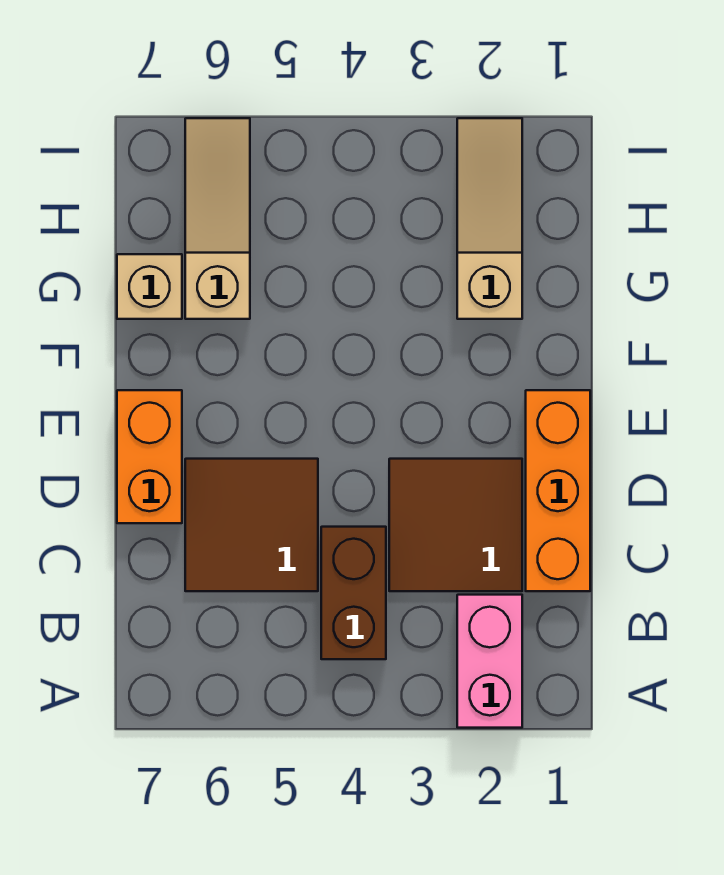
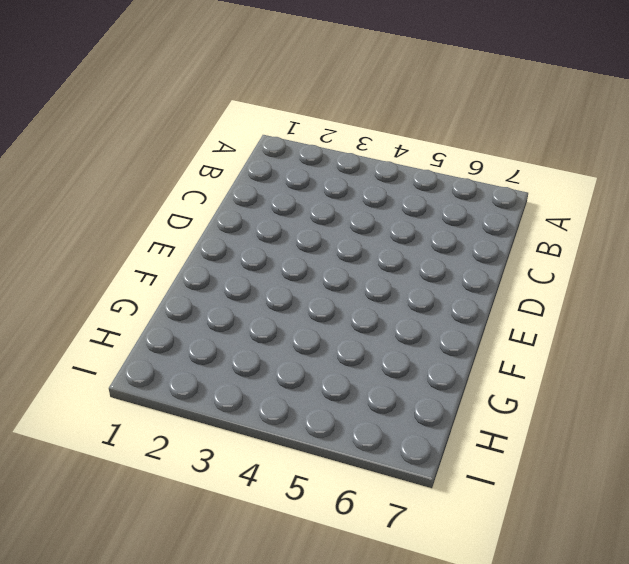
none -> pink brick A2:B2 level 1
none -> brown brick B4:C4 level 1

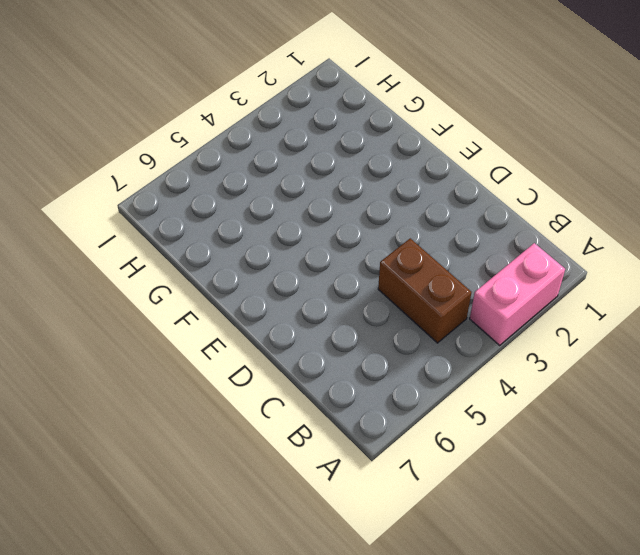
pink brick A2:A3 level 1 -> pink brick A2:B2 level 1
none -> orange brick C1:E1 level 1
none -> brown tile C2:D3 level 1

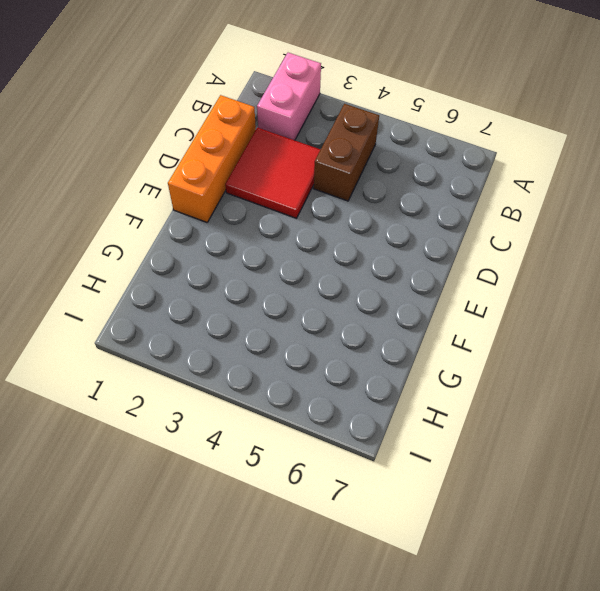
red tile C2:D3 level 1 -> brown tile C2:D3 level 1
none -> brown tile C5:D6 level 1
none -> orange brick D7:E7 level 1

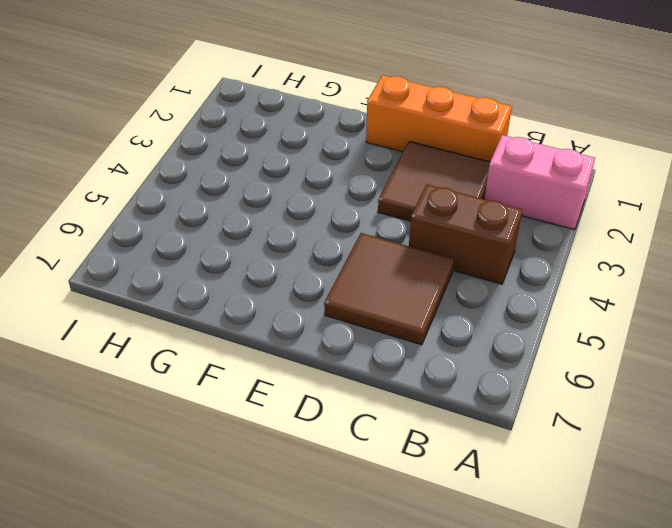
none -> orange brick D7:E7 level 1
none -> tan slope G2:I2 level 1 top G

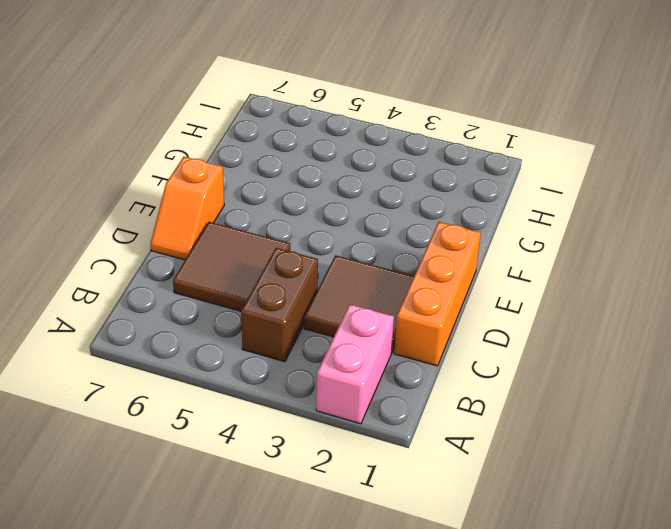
orange slope D7:E7 level 1 top E -> orange brick D7:E7 level 1
none -> tan slope G2:I2 level 1 top G
none -> tan slope G6:I6 level 1 top G

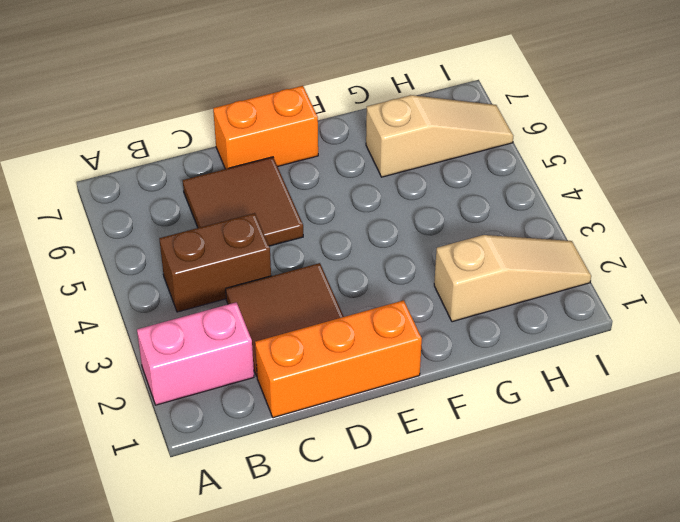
none -> tan brick G7 level 1

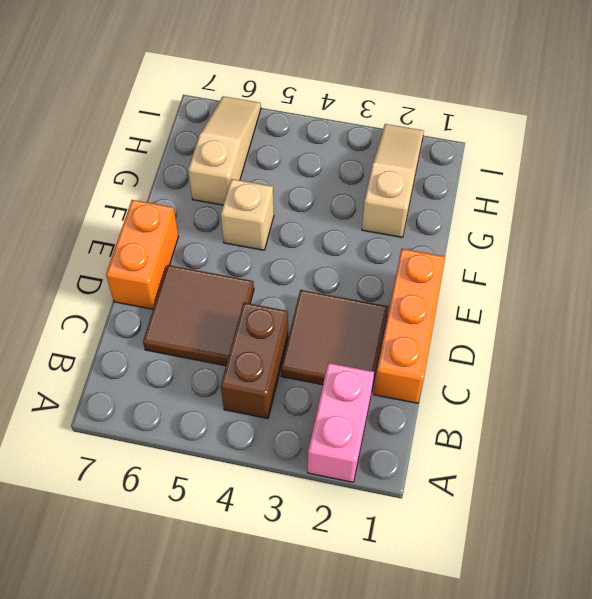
tan brick F5 level 1 -> tan brick G7 level 1

